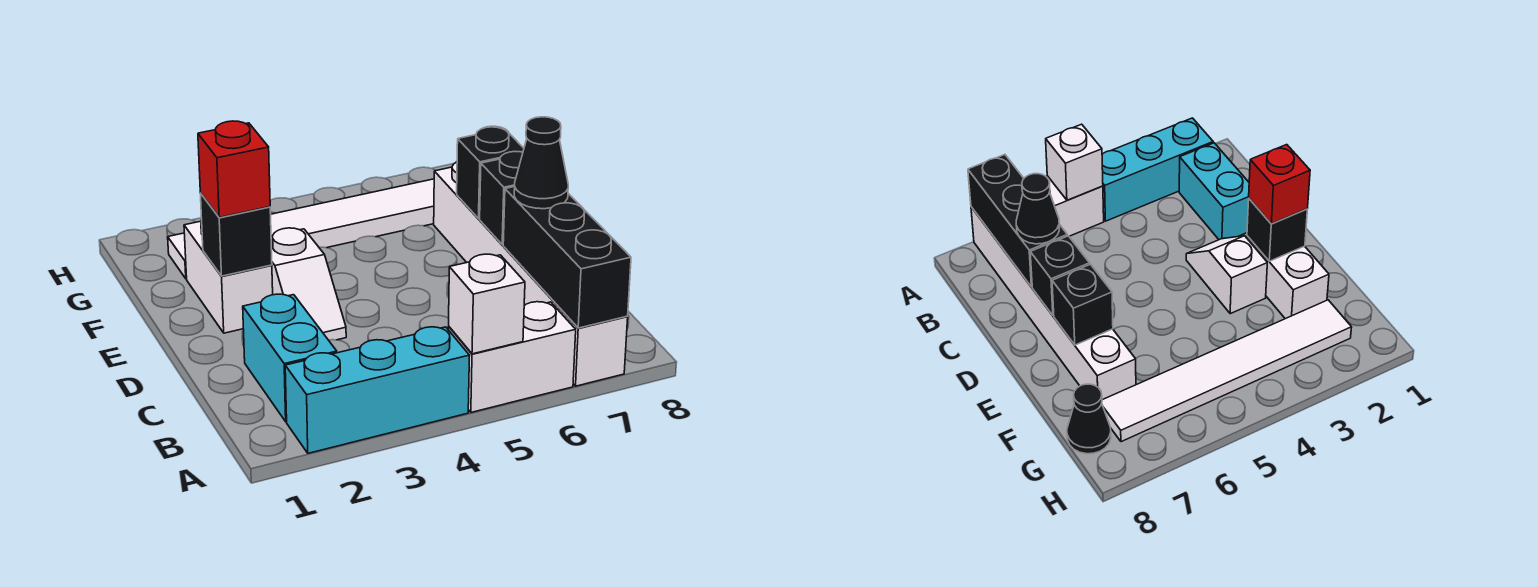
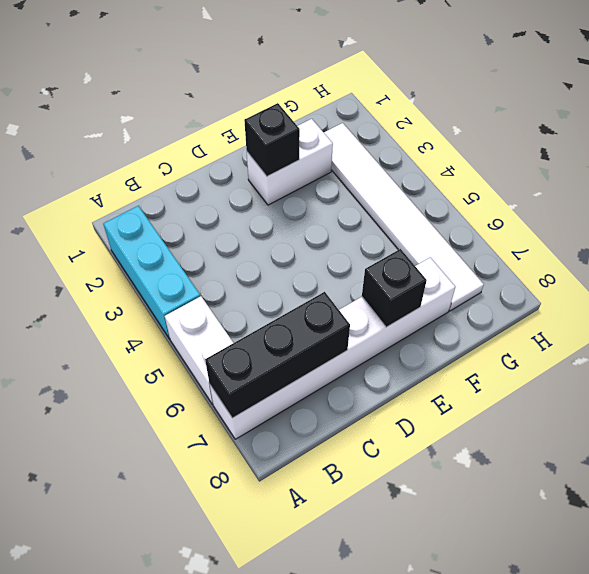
none -> cyan brick B2:C2 level 1
none -> white slope D3:E3 level 1 top E
none -> black cone G8 level 1

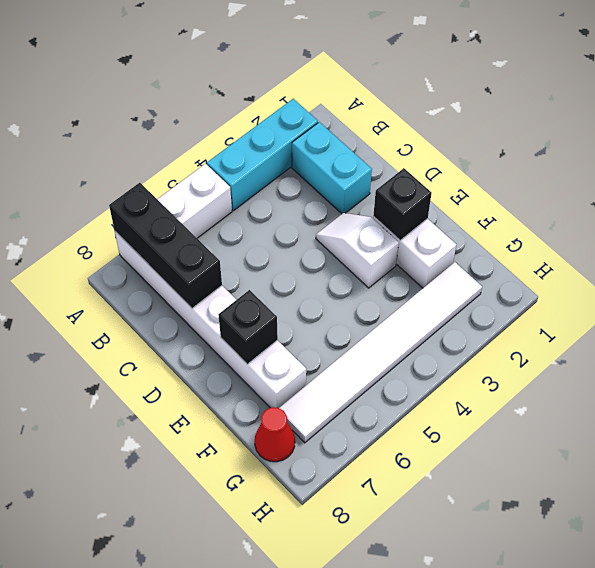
red cone G8 level 1 -> black cone G8 level 1
none -> white brick A5 level 2
none -> black brick D7 level 2
none -> black cone C7 level 3

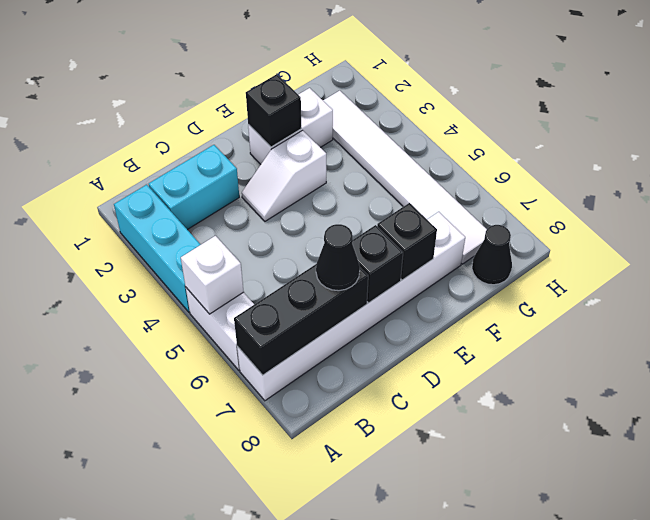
none -> red brick E2 level 3

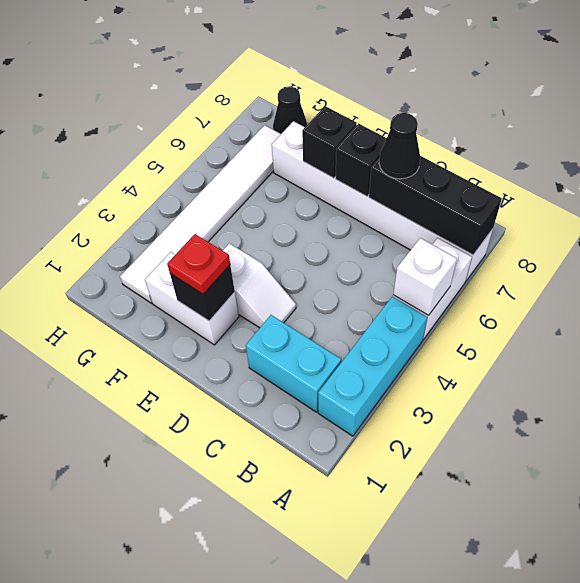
red plate E2 level 3 -> red brick E2 level 3

